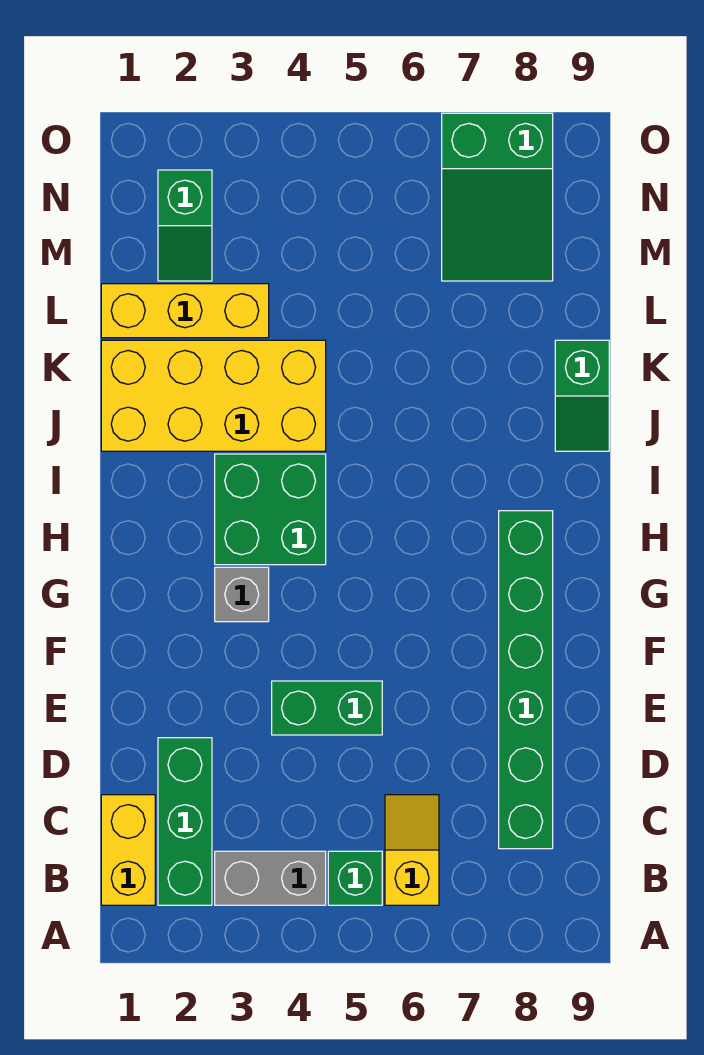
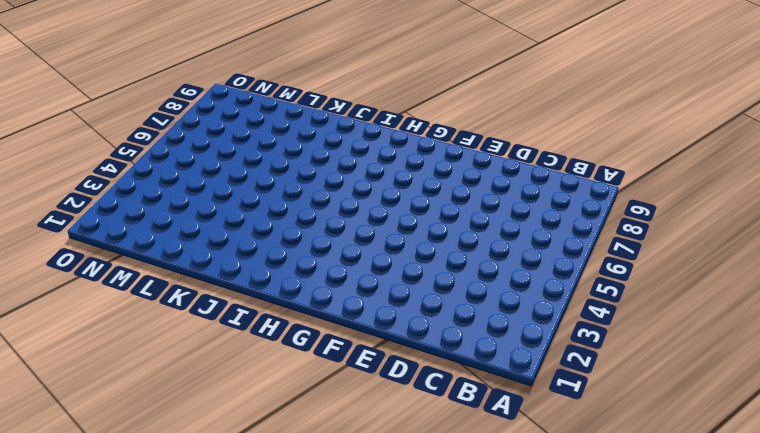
none -> yellow brick B1:C1 level 1
none -> green brick B2:D2 level 1
none -> grey brick B3:B4 level 1

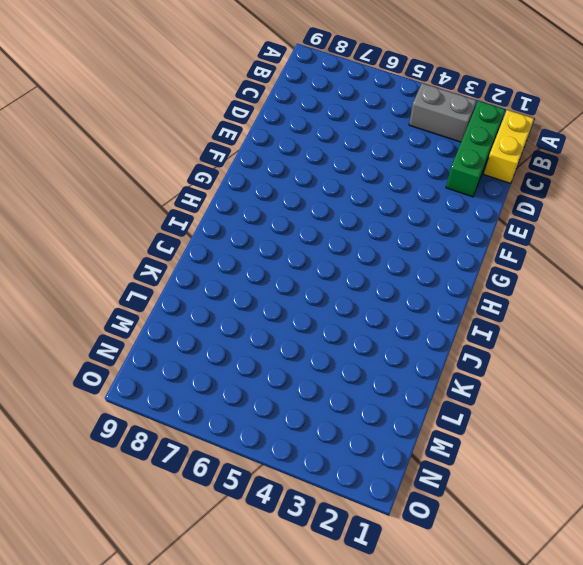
none -> green brick B5 level 1
none -> yellow slope B6:C6 level 1 top B
none -> green brick C8:H8 level 1

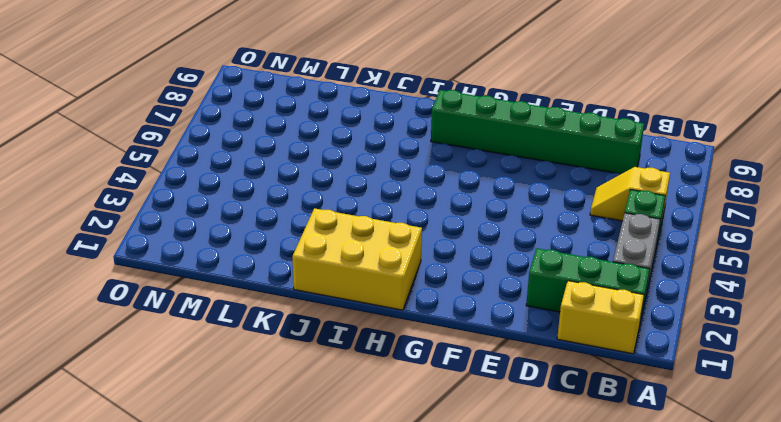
yellow brick H1:J2 level 1 -> yellow brick J1:K4 level 1
none -> green brick E4:E5 level 1
none -> grey brick G3 level 1
none -> green brick H3:I4 level 1

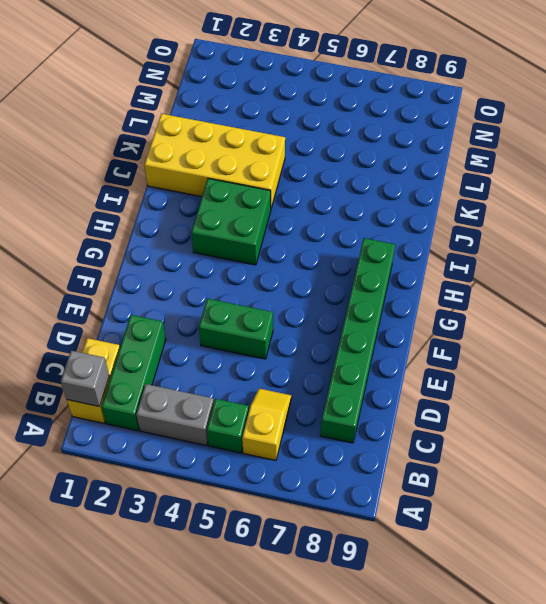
grey brick B1 level 2 -> grey brick G3 level 1
none -> green slope J9:K9 level 1 top K
none -> yellow brick L1:L3 level 1
none -> green slope M2:N2 level 1 top N

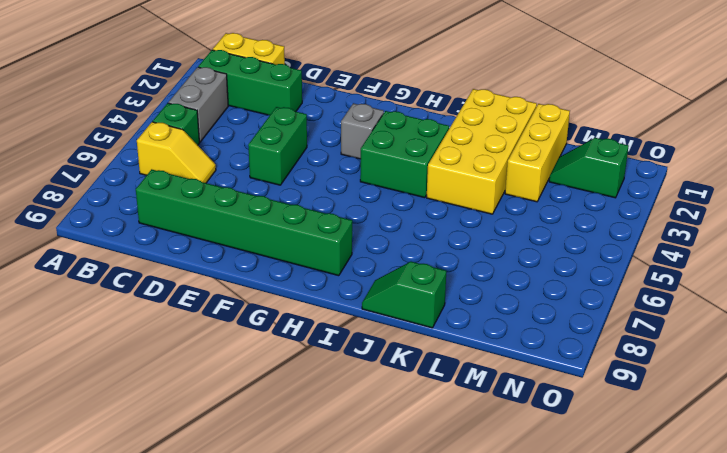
none -> green slope M7:O8 level 1 top O

